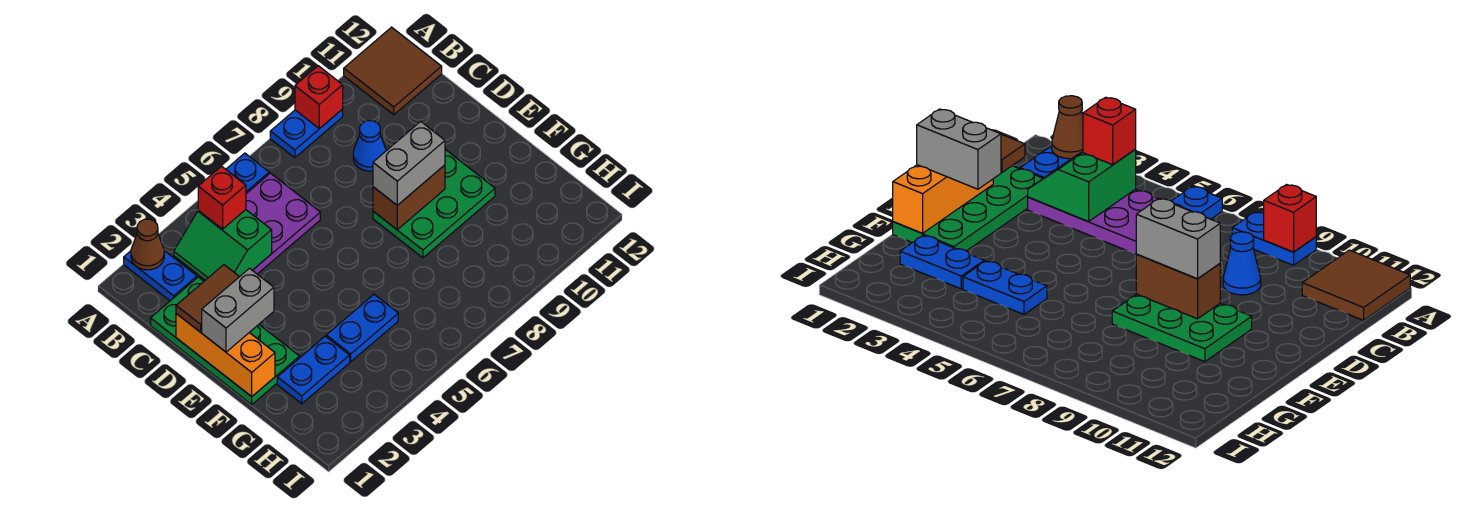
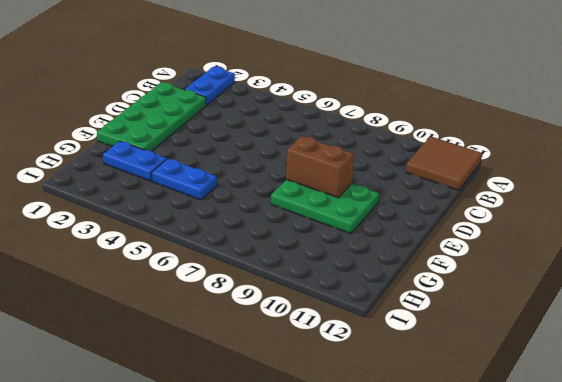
none -> blue plate A6 level 1
none -> blue plate A8:A9 level 1
none -> purple plate B3:C6 level 1

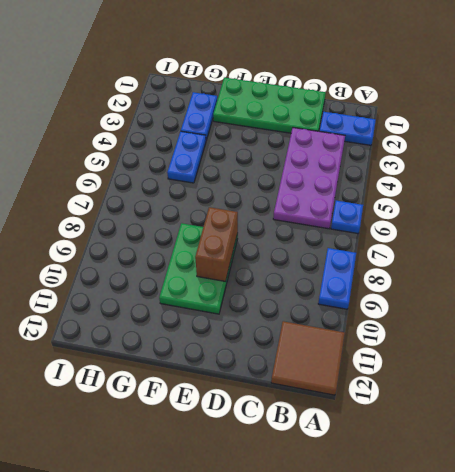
none -> blue cone C9 level 1
none -> brown cone A2 level 2
none -> red brick A9 level 2

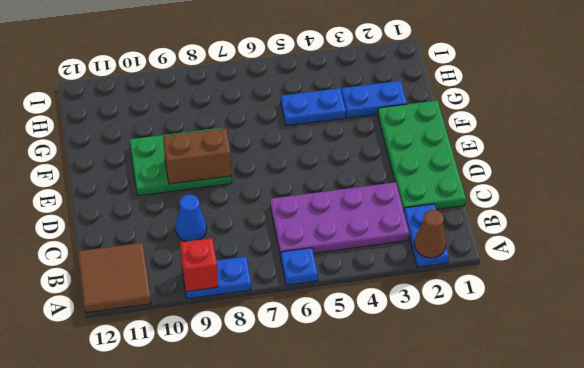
none -> green slope B3:C4 level 2 top 4
none -> orange brick D1:F1 level 2
none -> red brick B4 level 3

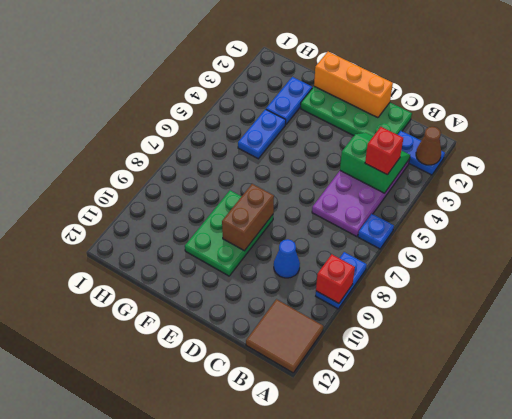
none -> brown tile D1:D2 level 3
none -> grey brick E1:E2 level 3
none -> grey brick E8:E9 level 3

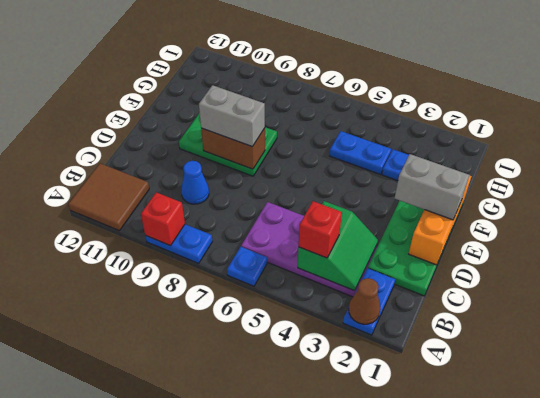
none -> brown tile D1:D2 level 3

